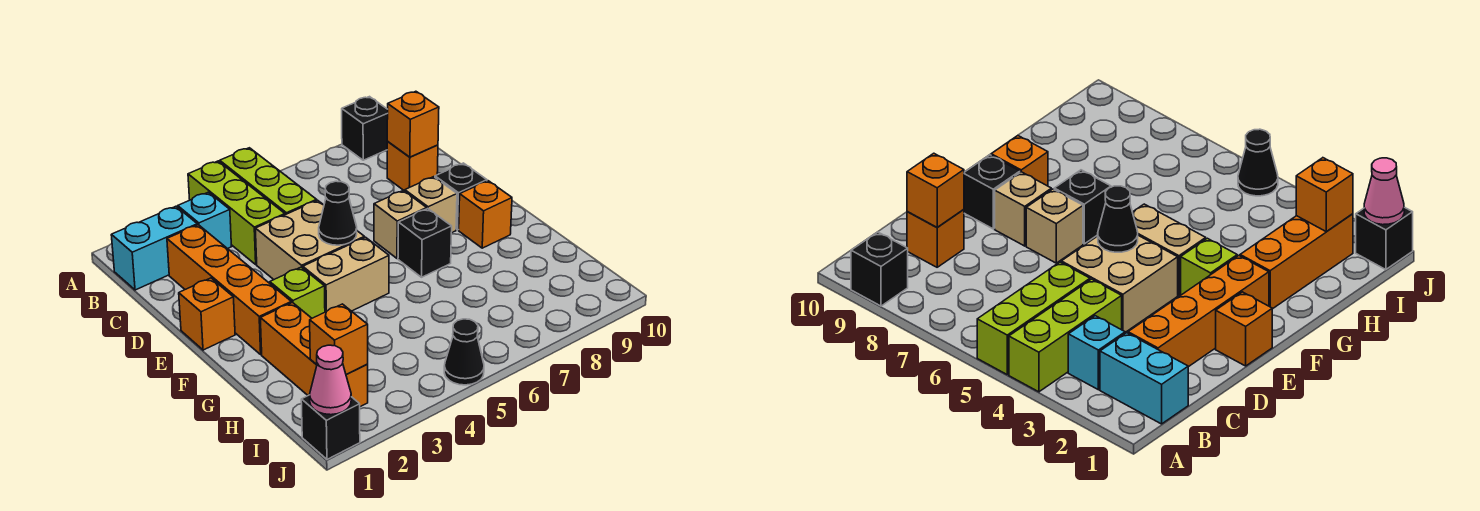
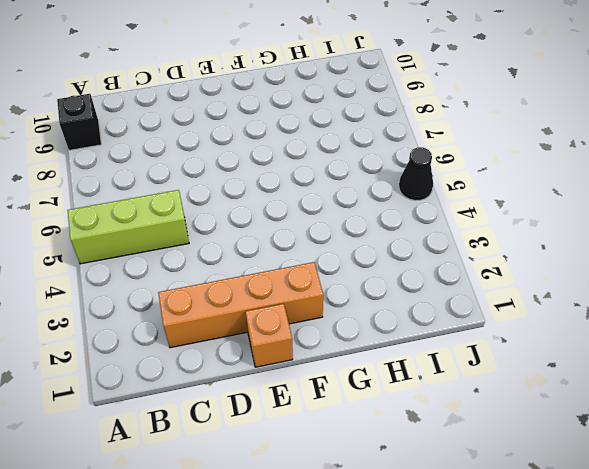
none -> lime brick A4:C4 level 1
none -> cyan brick B1:B2 level 1
none -> cyan brick B3 level 1

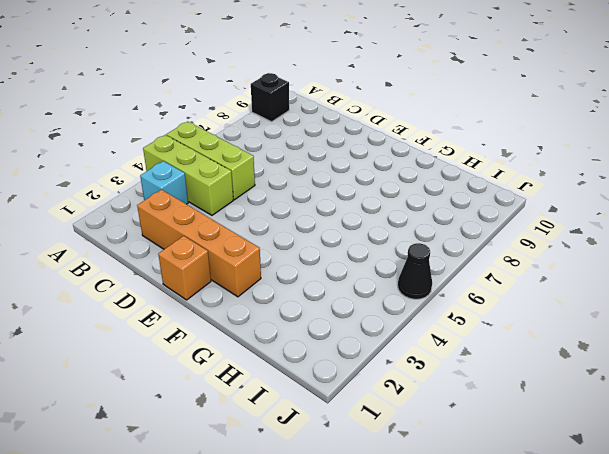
none -> cyan brick B1:B2 level 1
none -> orange brick C9 level 1
none -> tan brick D4:E5 level 1

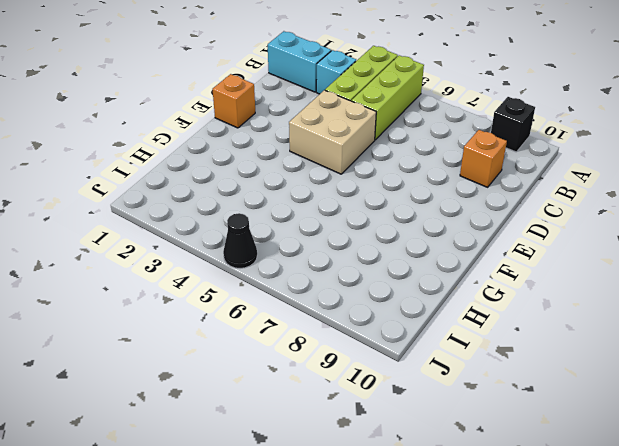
none -> orange brick C2:F2 level 1
none -> tan brick E7 level 1
none -> tan brick E8 level 1

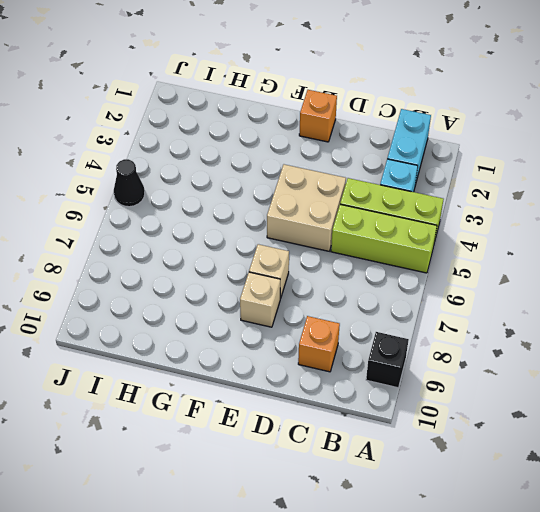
none -> orange brick C2:F2 level 1
none -> black brick E9 level 1
none -> lime brick F3 level 1

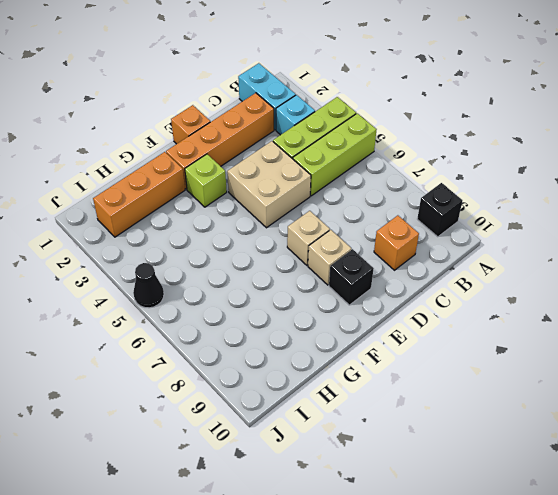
none -> tan brick F4:F5 level 1
none -> black brick F7 level 1
none -> orange brick F9 level 1

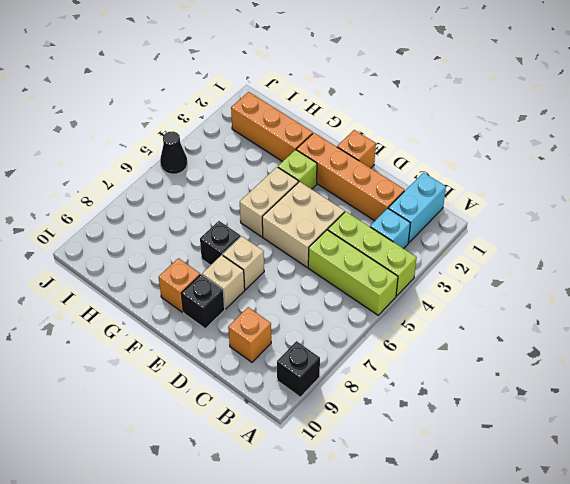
none -> black brick J1 level 1
none -> orange brick C9 level 2
none -> black cone E5 level 2

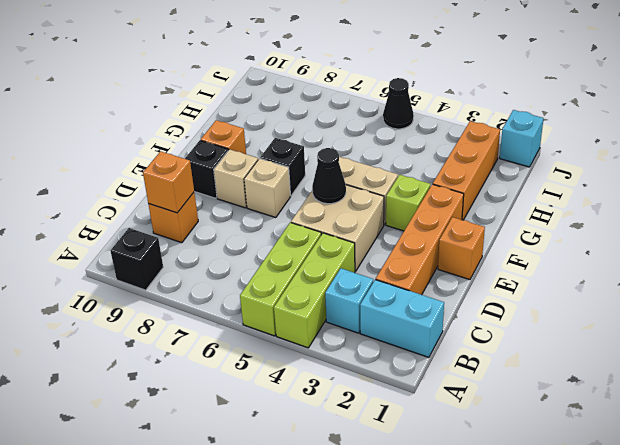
cyan brick J1 level 1 -> black brick J1 level 1
none -> orange brick I2 level 2
none -> pink cone J1 level 2

